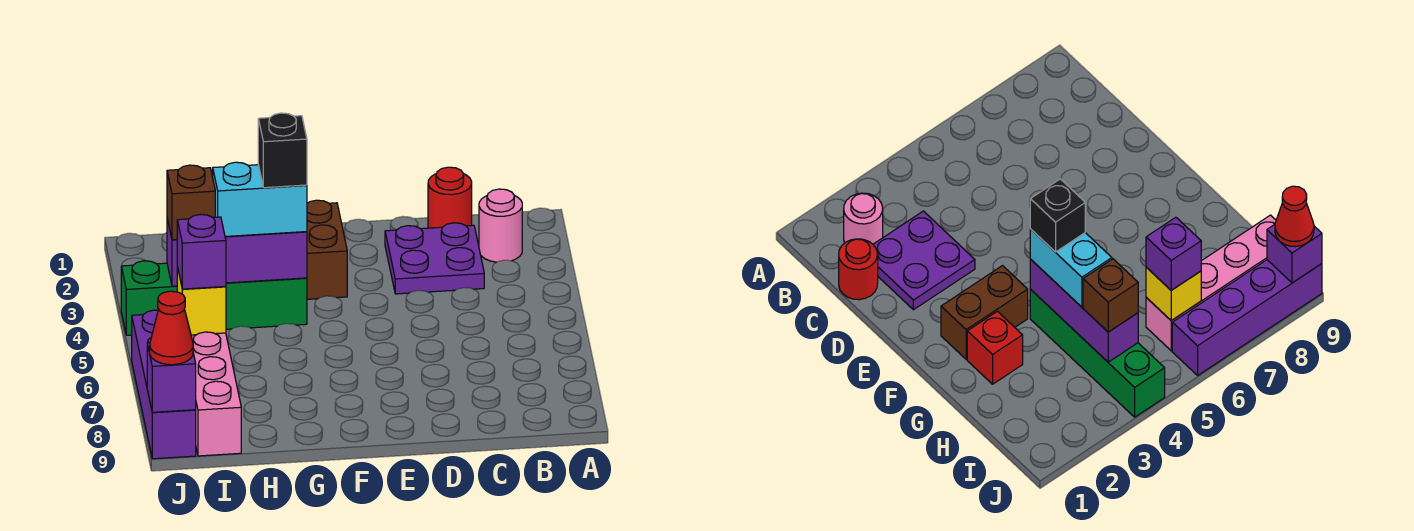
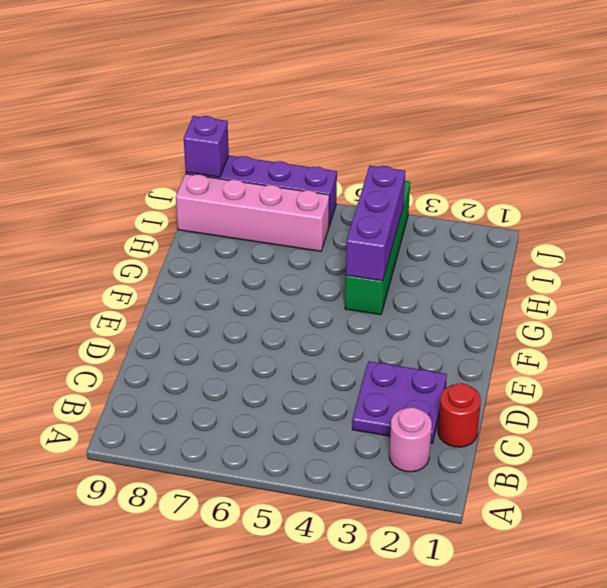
none -> brown brick F2:F3 level 1
none -> red brick G2 level 1
none -> yellow brick I6 level 2

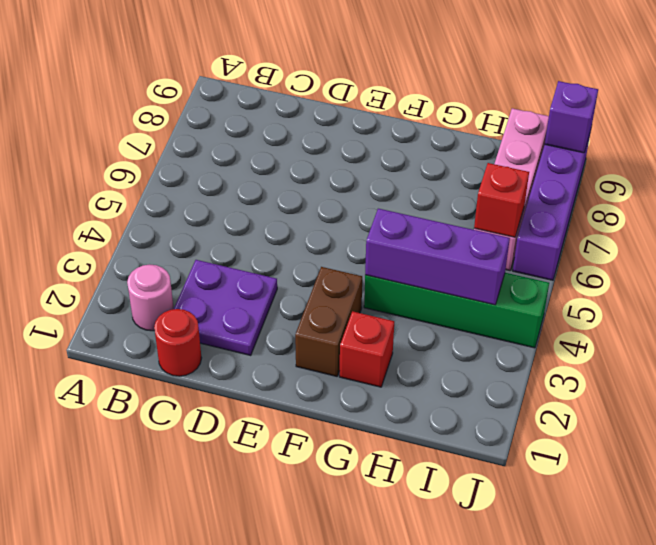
red brick I6 level 2 -> yellow brick I6 level 2
none -> cyan brick G4:H4 level 3
none -> brown brick I4 level 3
none -> purple brick I6 level 3

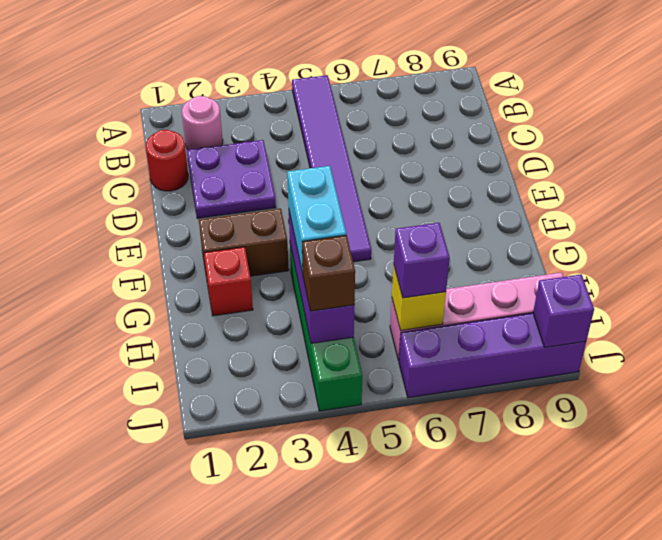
purple tile A5:F5 level 1 -> none
none -> red cone J9 level 3
none -> black brick G4 level 4

